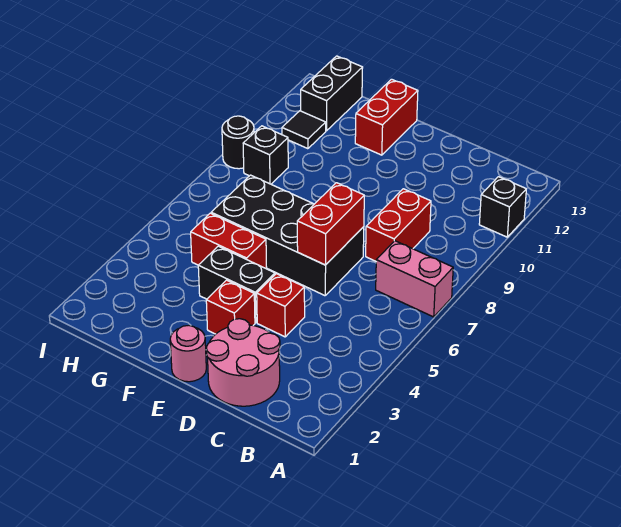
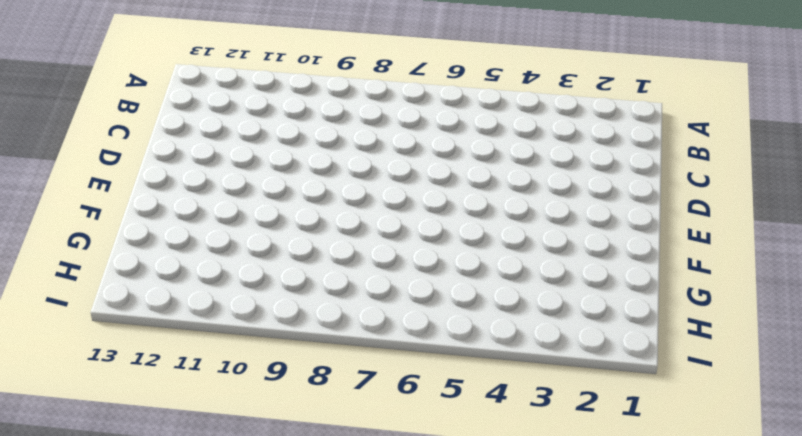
none -> pink brick A7:B7 level 1
none -> black brick A11 level 1
none -> pink round brick C1:D2 level 1

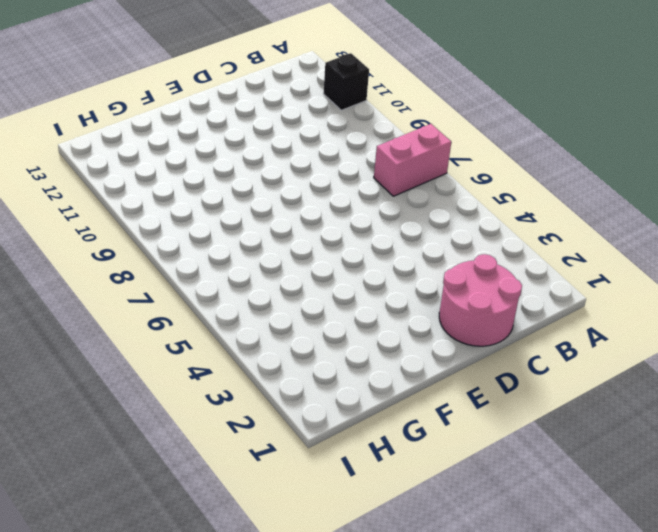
none -> red brick C8:C9 level 1
none -> red brick D4 level 1
none -> black brick D6:G7 level 1

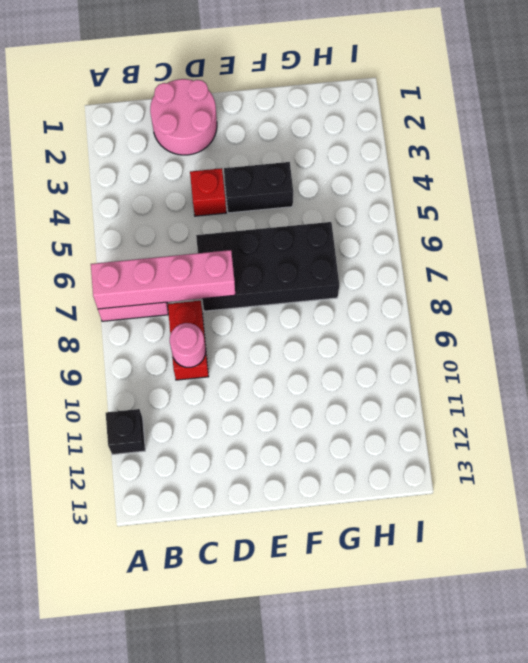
pink brick A7:D7 level 2 -> red brick D6:D7 level 2
pink round brick C9 level 2 -> pink round brick E1 level 1
none -> red brick E3 level 1
none -> red brick F5:G5 level 1
none -> red brick F12:F13 level 1

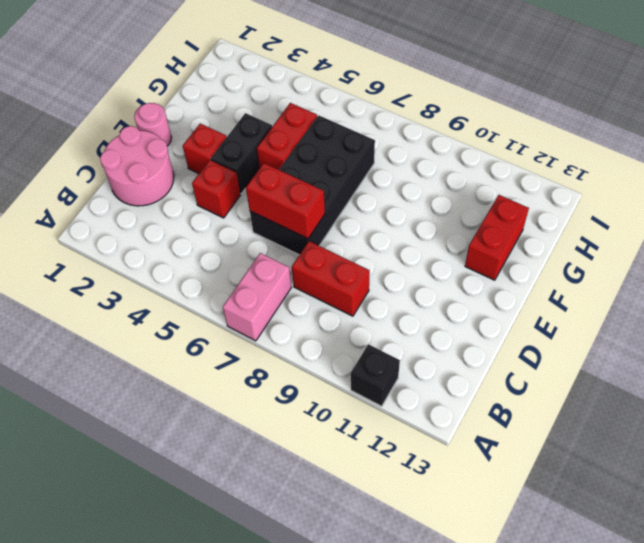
red brick F12:G12 level 1 -> red brick F12:F13 level 1
none -> black brick H9 level 1
none -> black tile H11 level 1
none -> black brick H12:H13 level 1

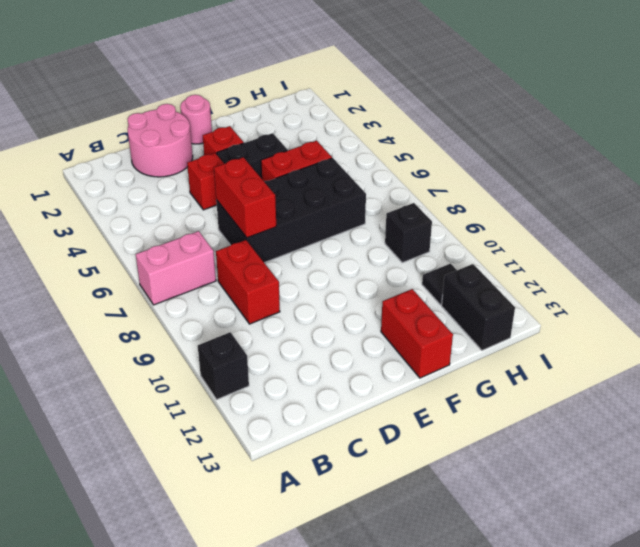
none -> black round brick I9 level 1

